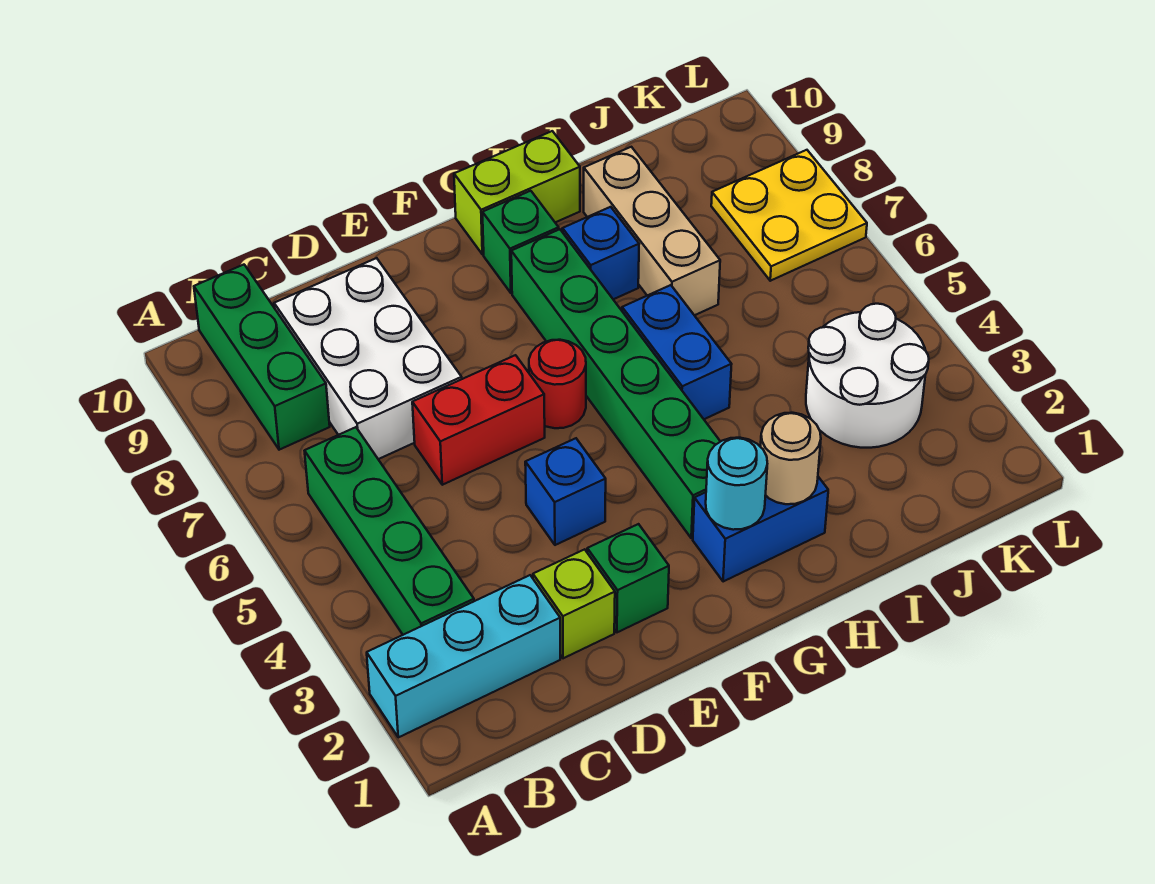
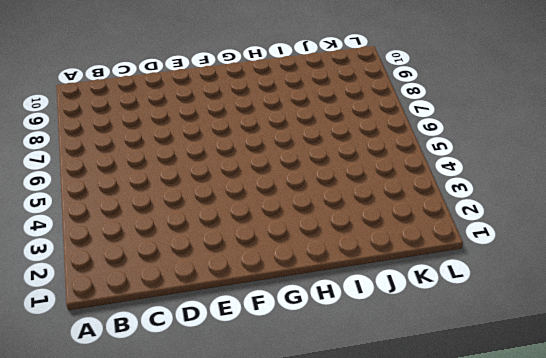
none -> cyan brick A2:C2 level 1
none -> green brick B3:B6 level 1
none -> green brick B8:B10 level 1

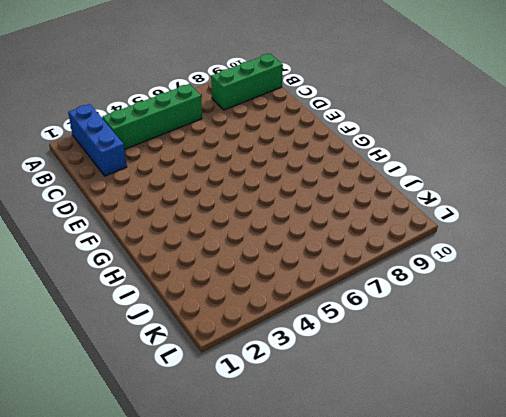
blue brick A2:C2 level 1 -> cyan brick A2:C2 level 1
none -> white brick C7:D9 level 1
none -> lime brick D2 level 1
none -> red brick D6:E6 level 1

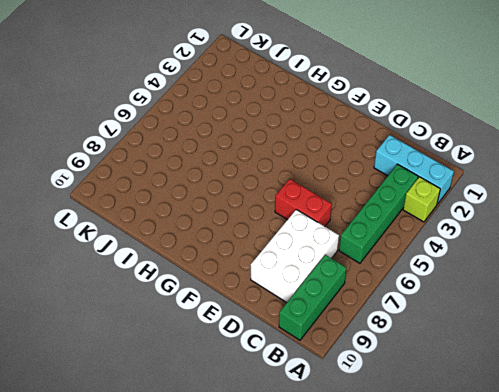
lime brick A3 level 1 -> lime brick D2 level 1
none -> green brick E2 level 1
none -> blue brick E4 level 1
none -> red round brick F6 level 1

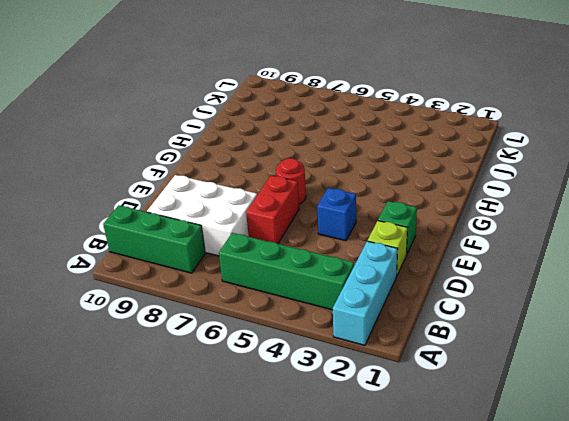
none -> blue brick G2:H2 level 1
none -> green brick G3:G8 level 1
none -> green brick G9 level 1

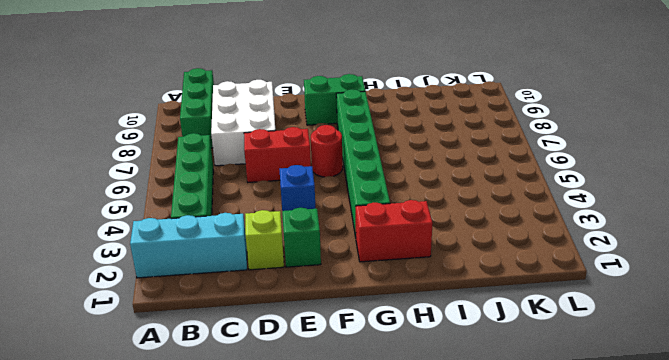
green brick F9:G9 level 1 -> green brick G9 level 1
red brick G2:H2 level 1 -> blue brick G2:H2 level 1
none -> lime brick G10:H10 level 1
none -> blue brick H5:H6 level 1
none -> blue brick H8 level 1

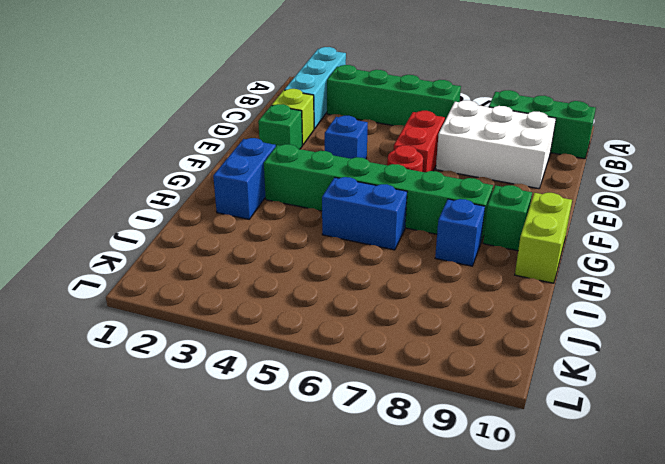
none -> tan brick I7:I9 level 1
none -> white round brick J3:K4 level 1
none -> yellow plate K7:L8 level 1

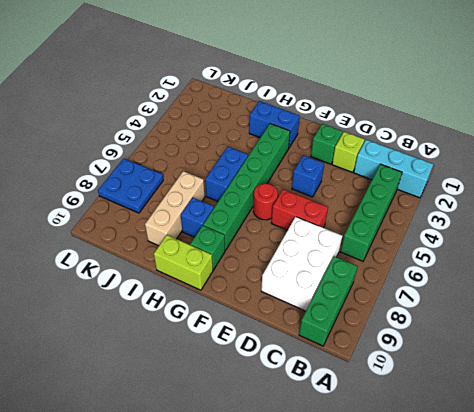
blue plate K7:L8 level 1 -> yellow plate K7:L8 level 1
none -> white round brick J3:K4 level 1
none -> cyan round brick G2 level 2
none -> tan round brick H2 level 2

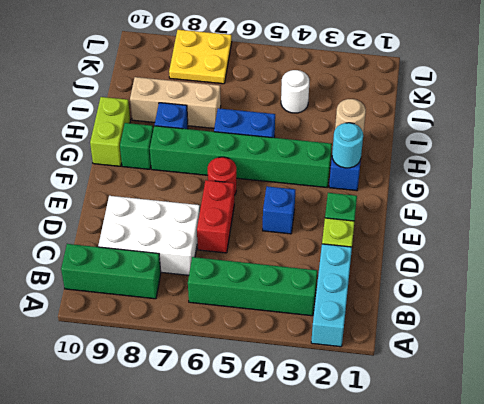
white round brick J4 level 1 -> white round brick J3:K4 level 1

